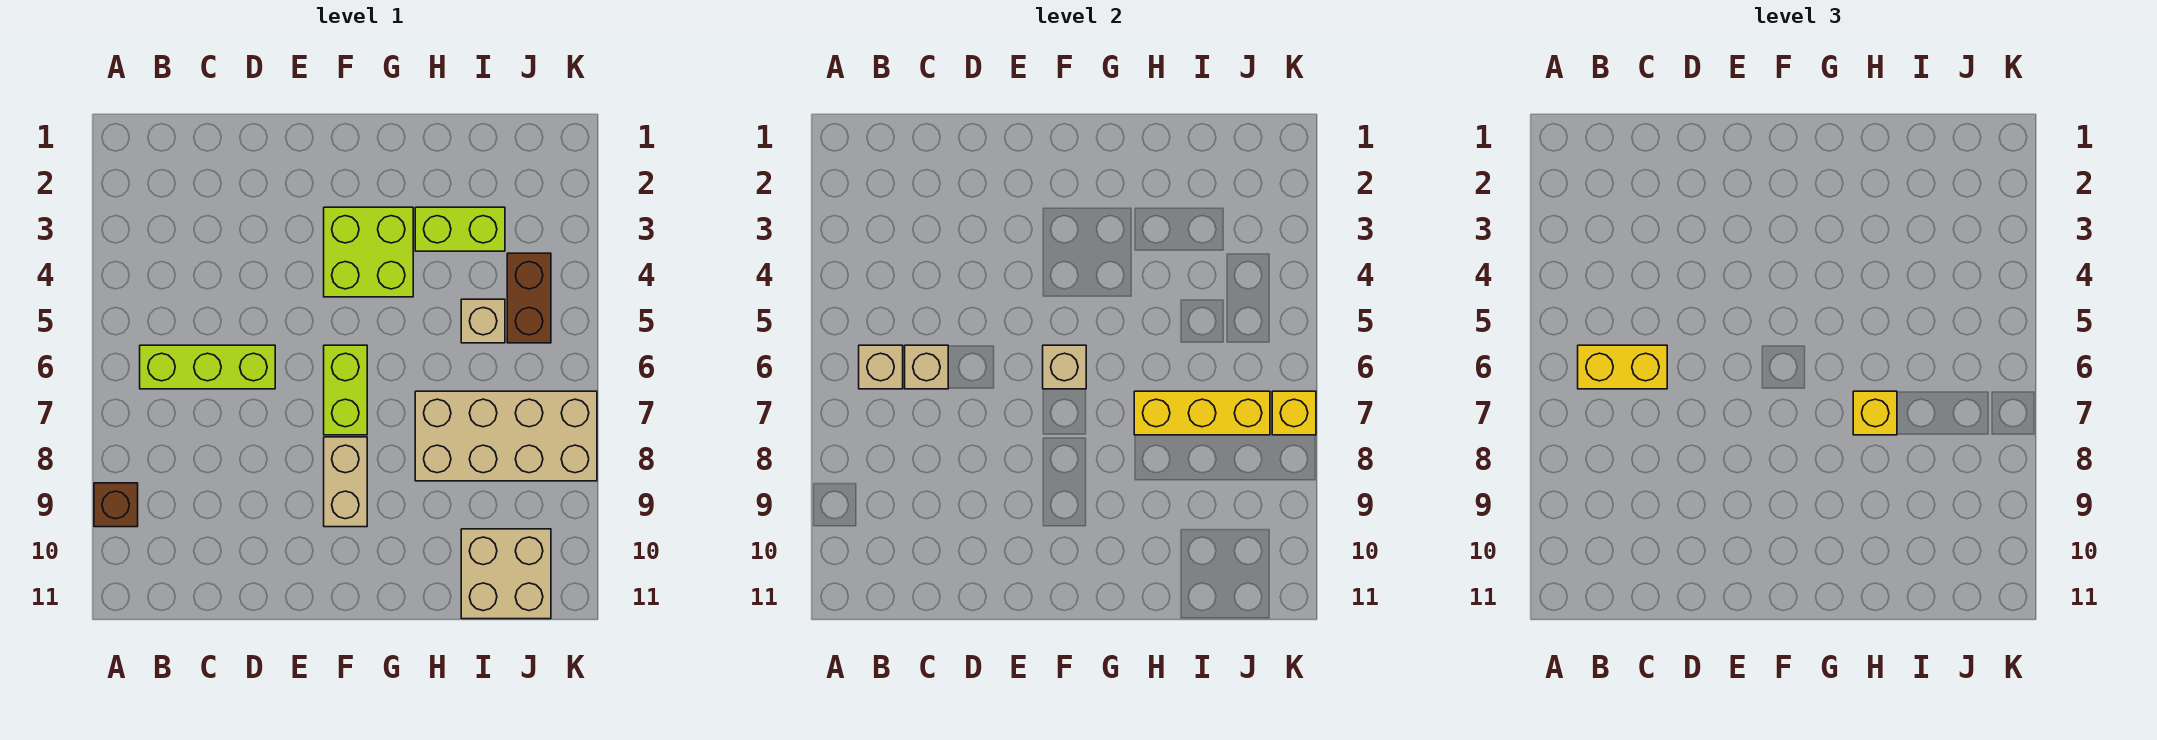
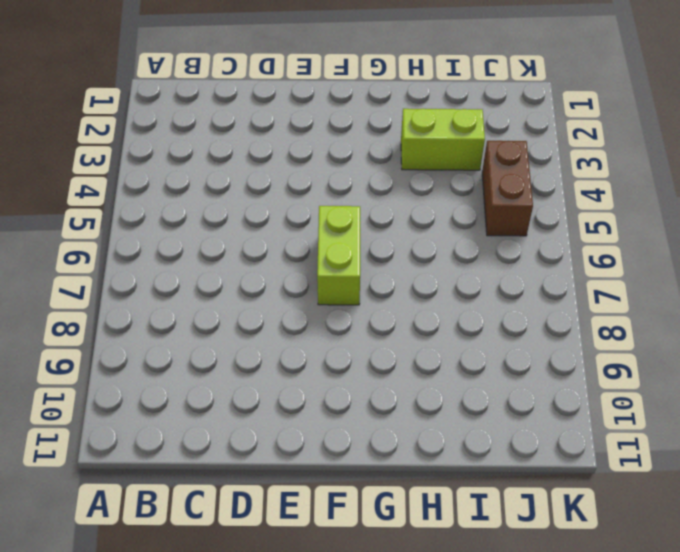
none -> brown brick A9 level 1
none -> lime brick B6:D6 level 1
none -> lime brick F3:G4 level 1

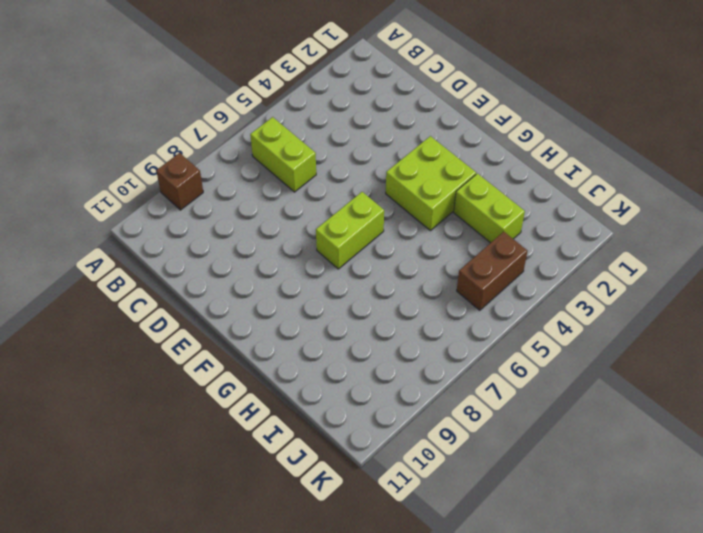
lime brick B6:C6 level 1 -> lime brick B6:D6 level 1
none -> tan brick F8:F9 level 1
none -> tan brick H7:K8 level 1
none -> tan brick I5 level 1

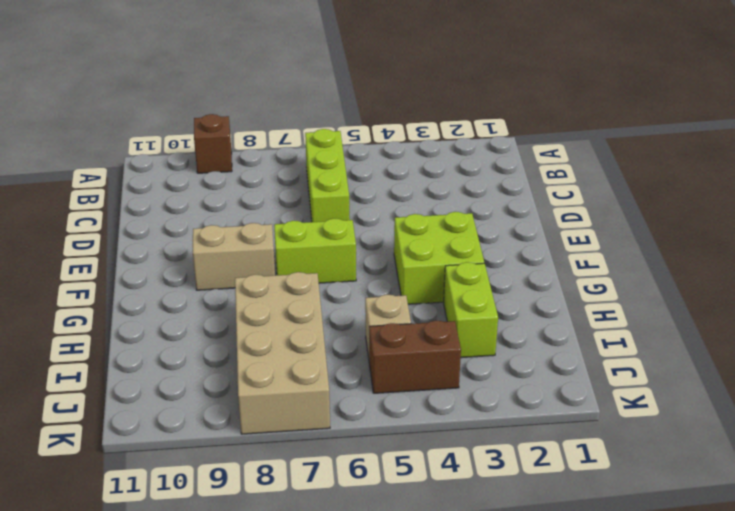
none -> tan brick I10:J11 level 1
none -> tan brick B6 level 2
none -> tan brick C6 level 2

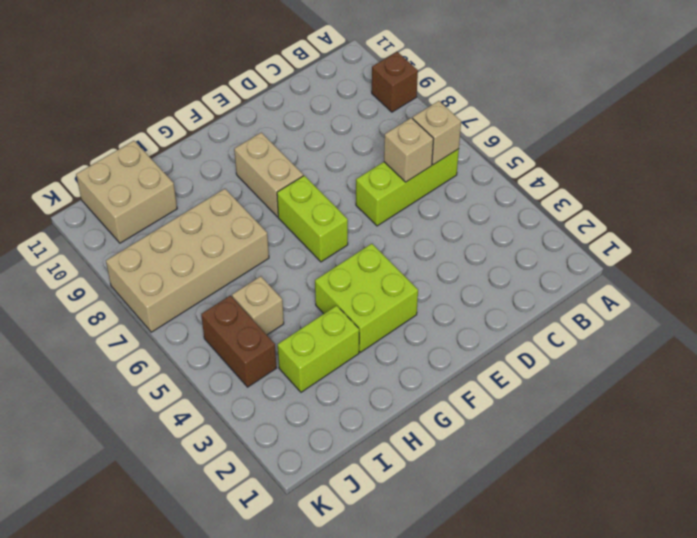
none -> tan brick F6 level 2
none -> yellow brick H7:J7 level 2
none -> yellow brick K7 level 2

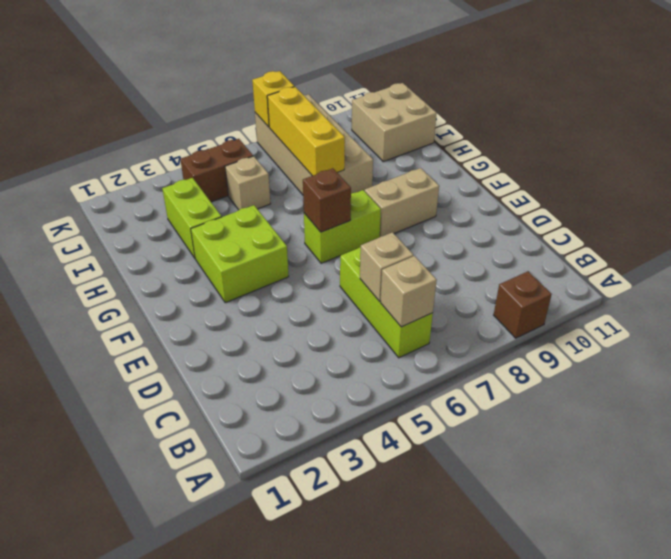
brown brick F6 level 2 -> tan brick F6 level 2
none -> yellow brick B6:C6 level 3
none -> yellow brick H7 level 3

